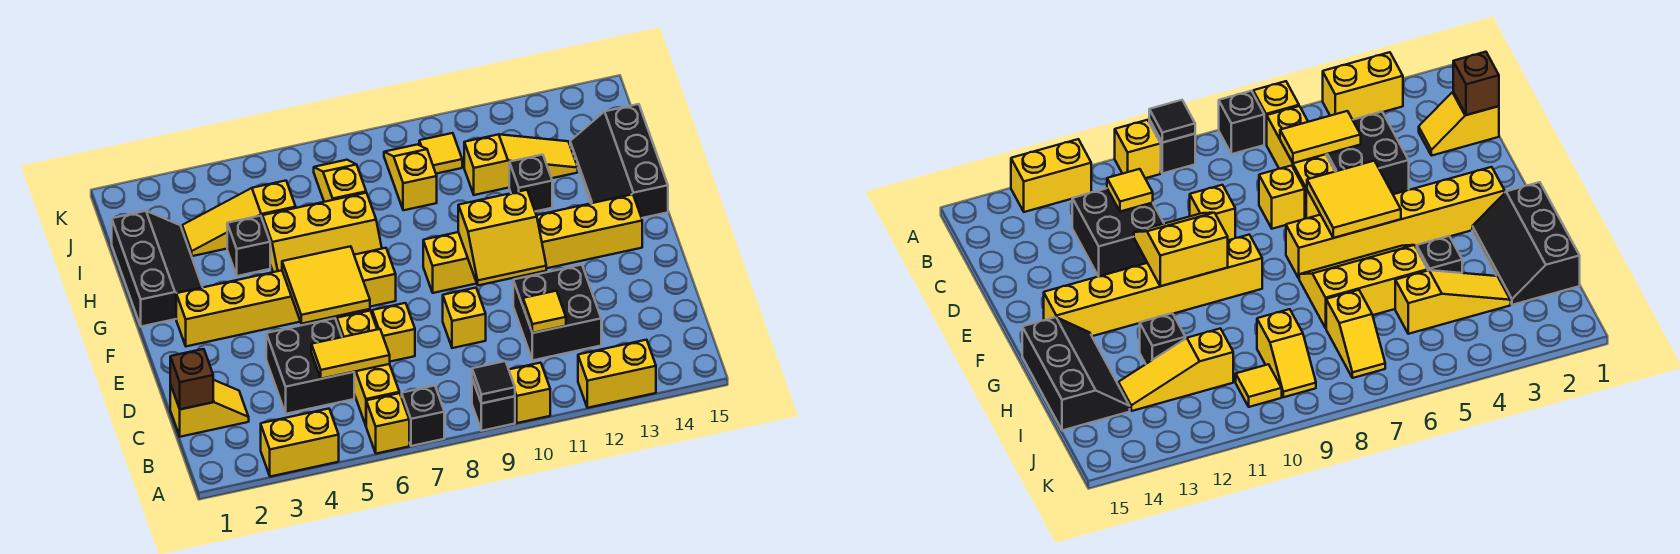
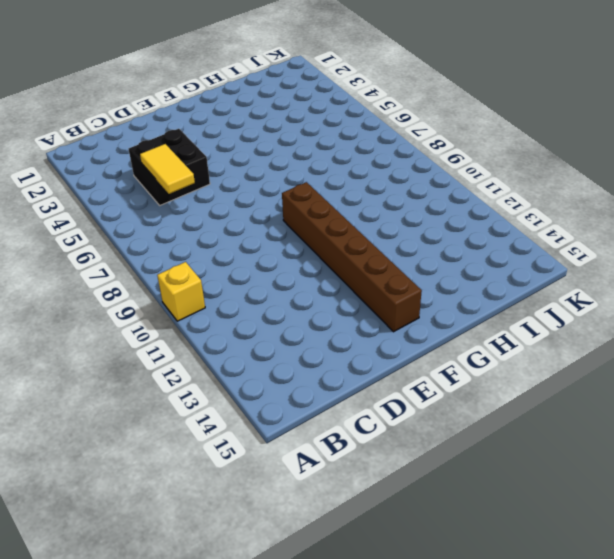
brown brick F9:F14 level 1 -> yellow brick F9:F14 level 1
none -> yellow brick A3:A4 level 1
none -> yellow brick A6 level 1
none -> black brick A7 level 1
none -> black brick A9 level 1

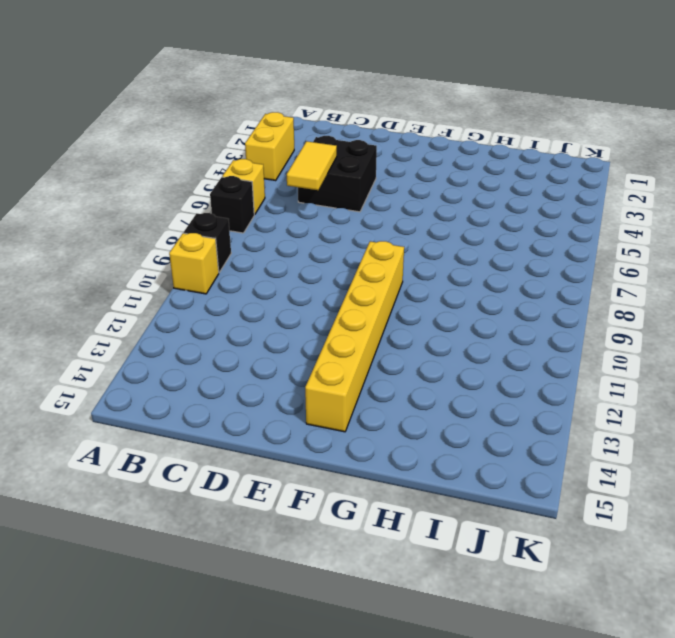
none -> yellow brick A12:A13 level 1
none -> yellow brick B6:D6 level 1
none -> yellow slope C1:C2 level 1 top 1
none -> black brick C11:D12 level 1

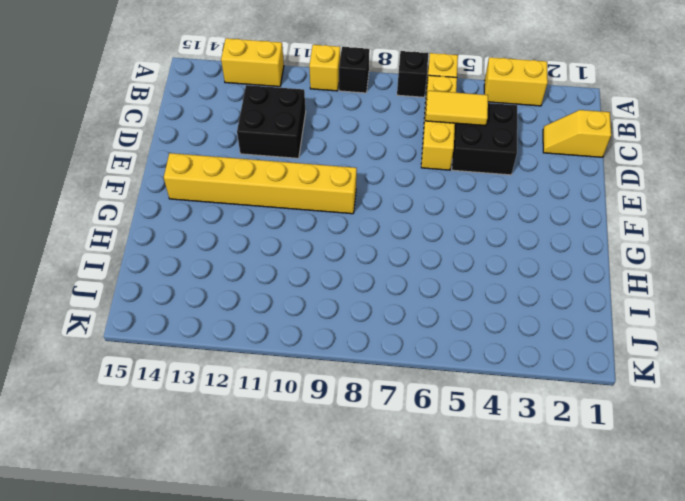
none -> yellow brick D7 level 1
none -> yellow brick D9 level 1
none -> yellow brick F2:F7 level 1
none -> black slope G1:I2 level 1 top 1

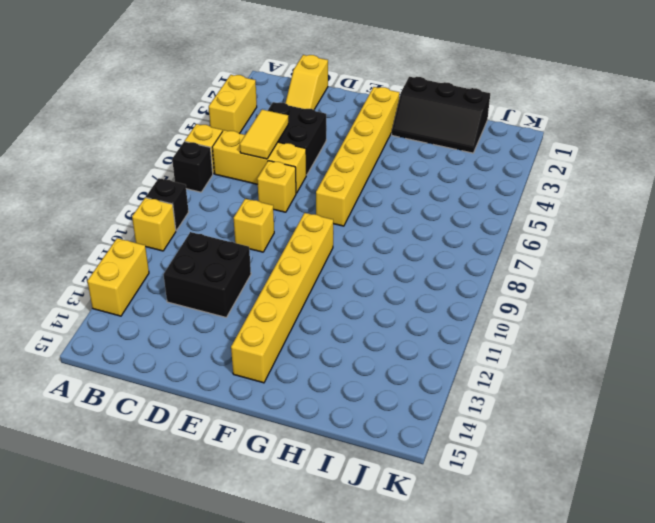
none -> yellow slope G5:H7 level 1 top H
none -> black slope G14:I15 level 1 top 15
none -> black brick H4 level 1
none -> black brick H12 level 1

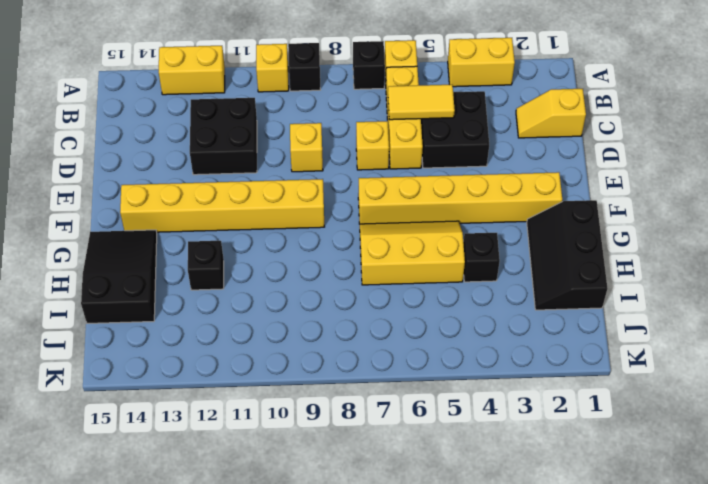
black slope G14:I15 level 1 top I -> black slope G14:I15 level 1 top 15
none -> yellow slope I3:I5 level 1 top 5
none -> yellow slope I7:J7 level 1 top I
none -> yellow slope I9:J9 level 1 top I
none -> yellow slope I11:I13 level 1 top 11

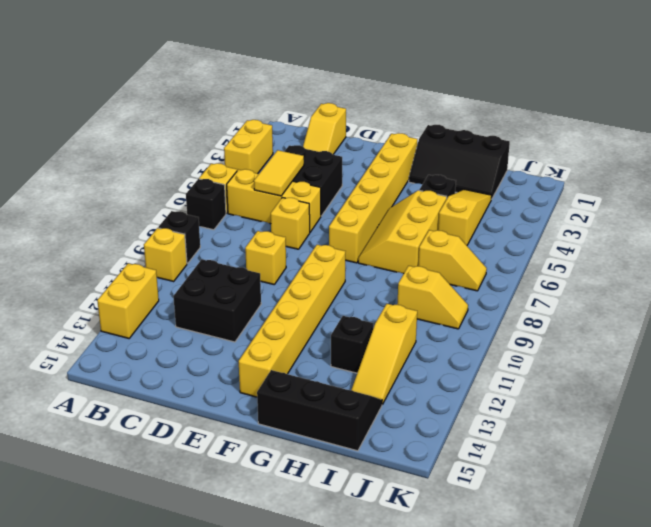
none -> yellow tile J10 level 1
none -> black tile A9 level 2
none -> brown brick C1 level 2
none -> yellow tile C11 level 2

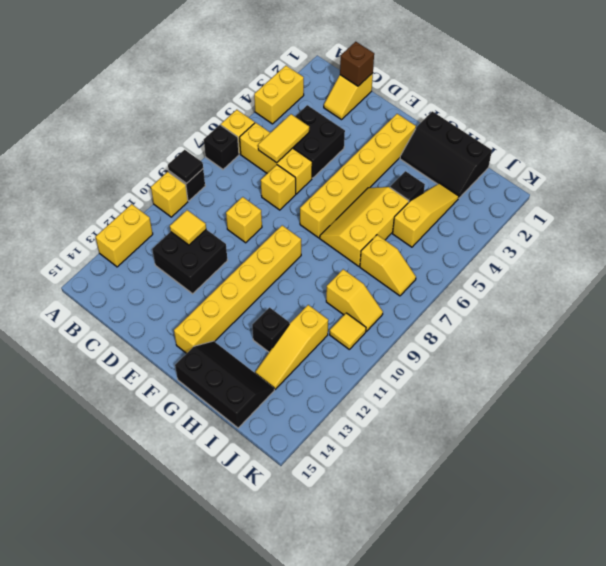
none -> yellow tile E5:F6 level 2
none -> yellow slope E10:F11 level 2 top F

